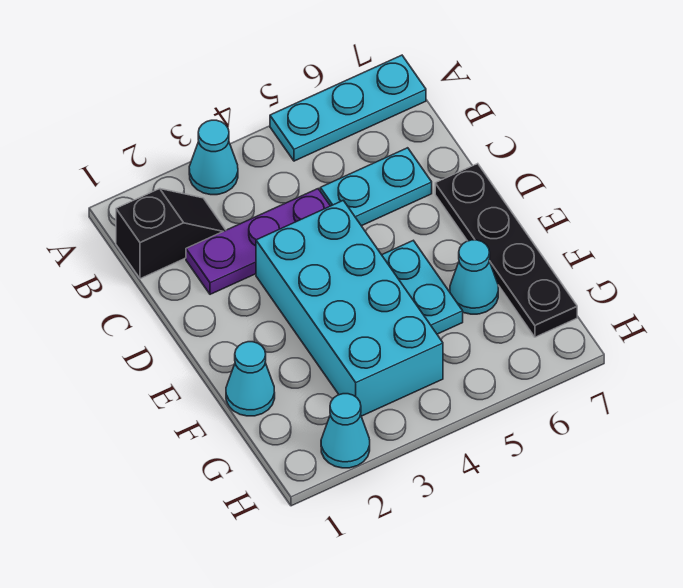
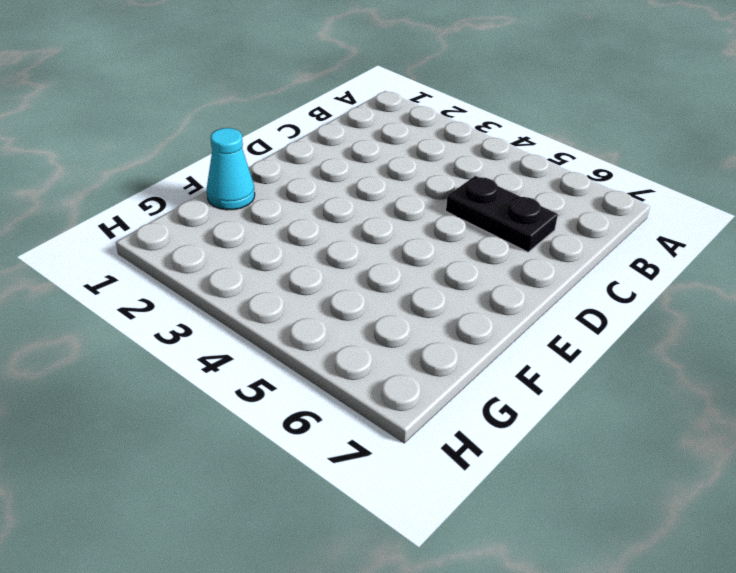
black plate C5:C6 level 1 -> cyan plate C5:C6 level 1
none -> cyan cone A3 level 1
none -> cyan plate A5:A7 level 1

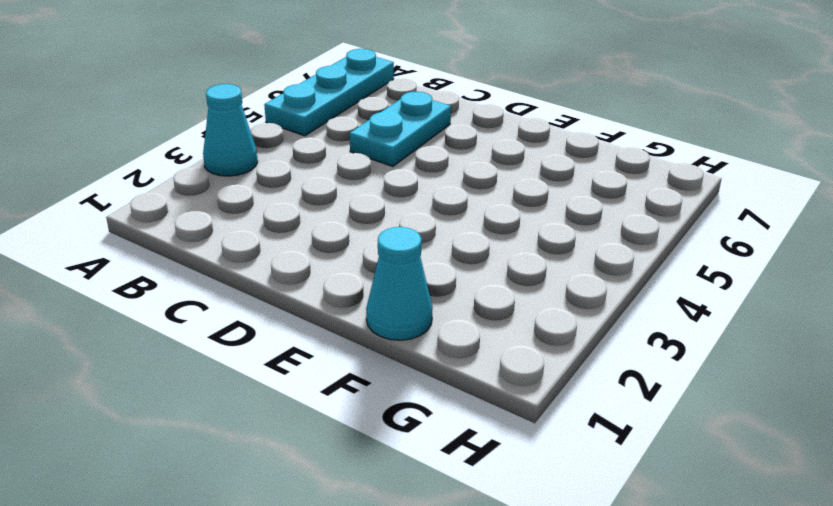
none -> black slope B1:B2 level 1 top 1
none -> purple plate C2:C4 level 1

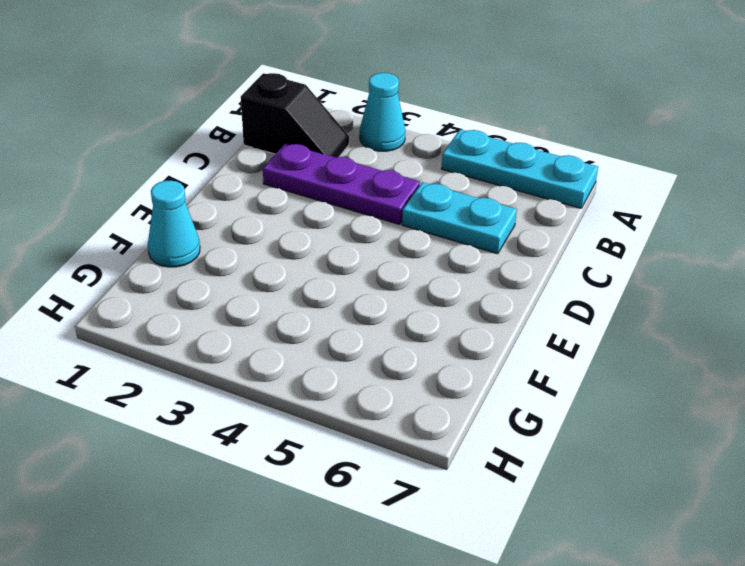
none -> cyan brick D3:G4 level 1
none -> black plate D7:G7 level 1

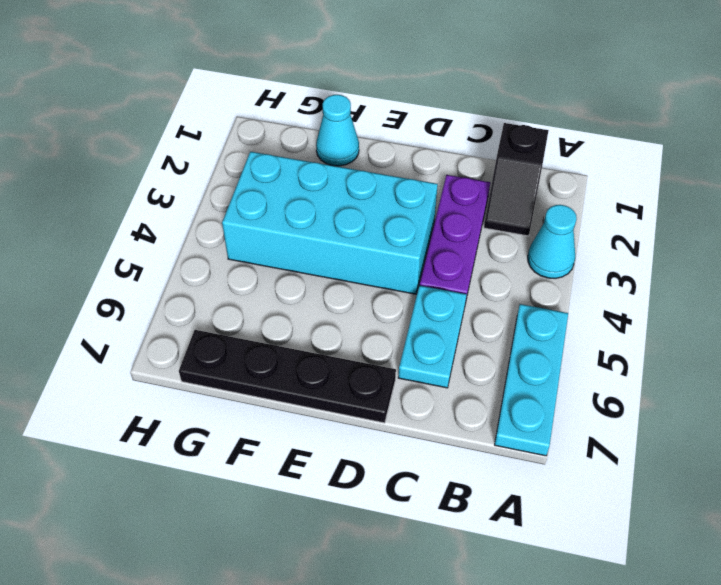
none -> cyan plate E5:F5 level 1
none -> cyan cone F6 level 1

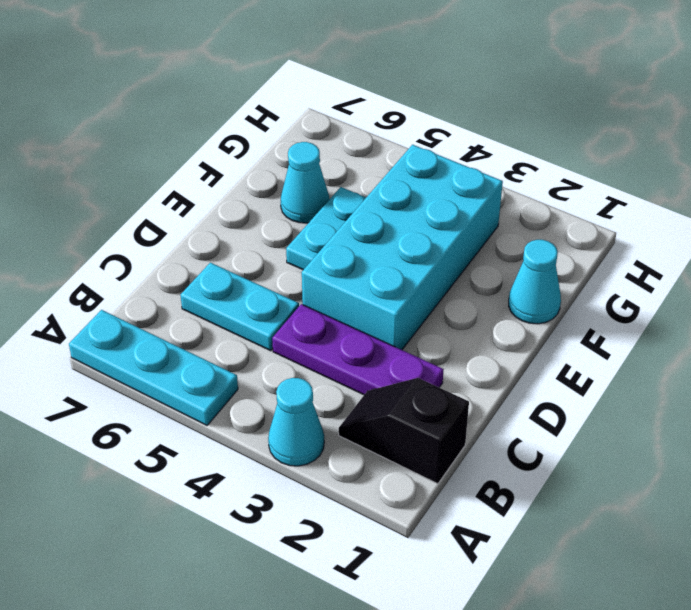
none -> black plate D7:G7 level 1
none -> cyan cone H2 level 1

